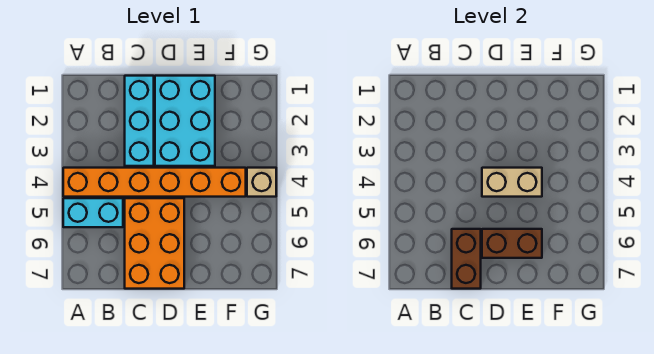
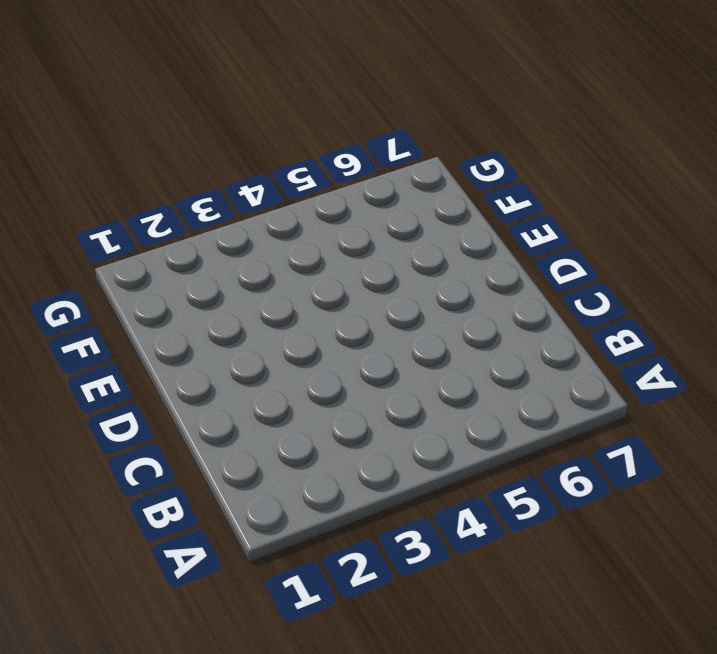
none -> orange brick A4:F4 level 1
none -> cyan brick A5:B5 level 1

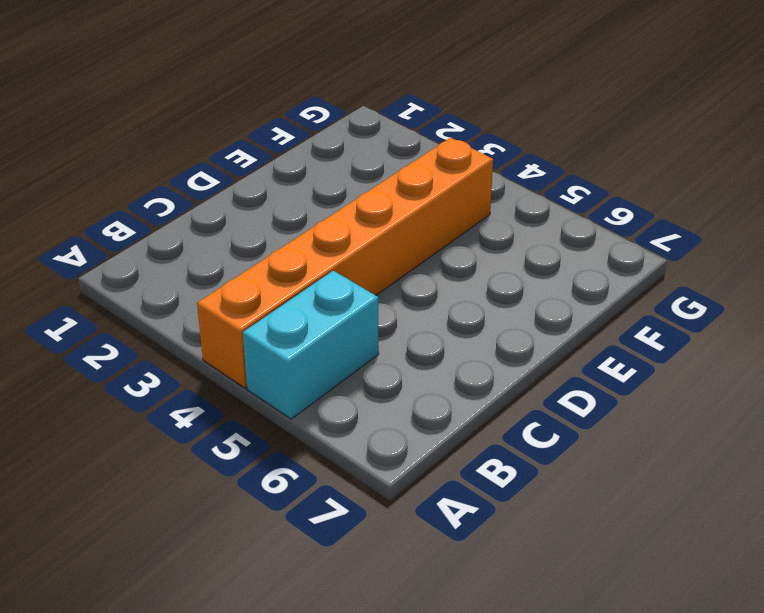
none -> cyan brick C1:C3 level 1
none -> orange brick C5:D7 level 1

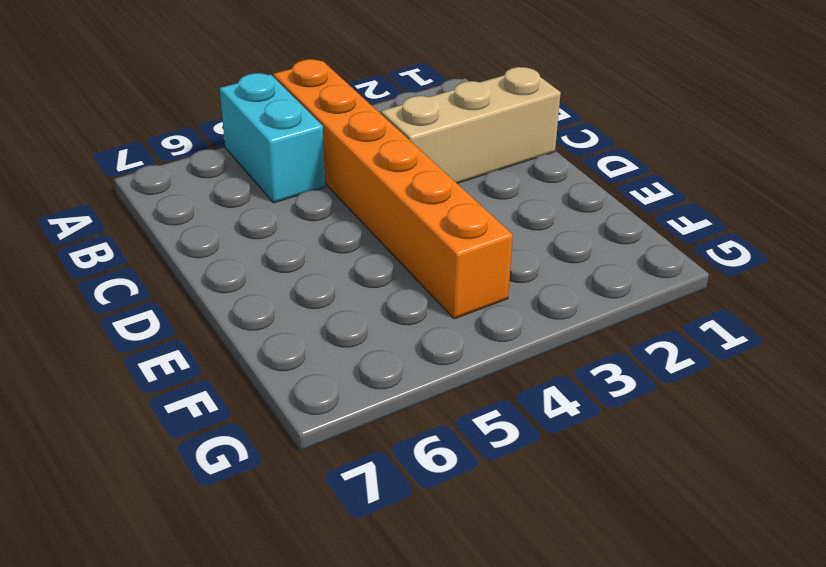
tan brick C1:C3 level 1 -> cyan brick C1:C3 level 1
none -> orange brick C5:D7 level 1
none -> cyan brick D1:E3 level 1

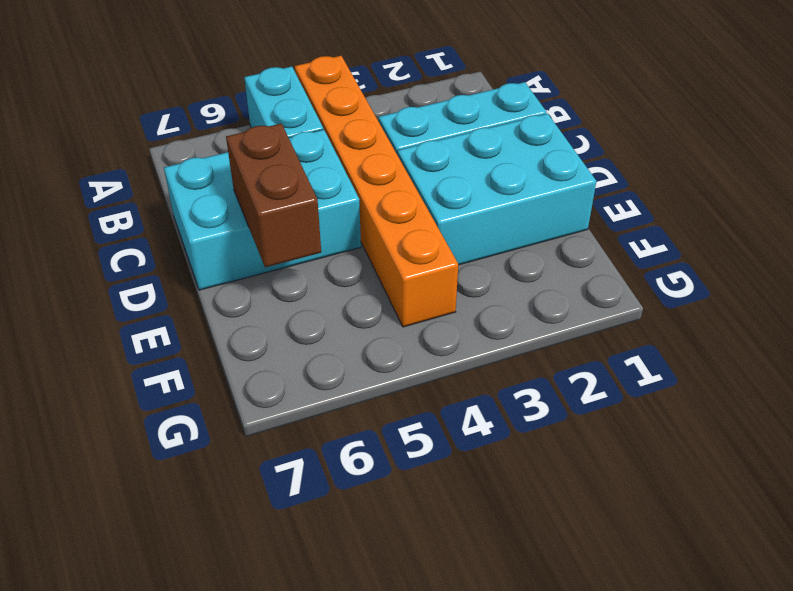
cyan brick C5:D7 level 1 -> orange brick C5:D7 level 1
none -> tan brick G4 level 1
none -> brown brick C6:C7 level 2

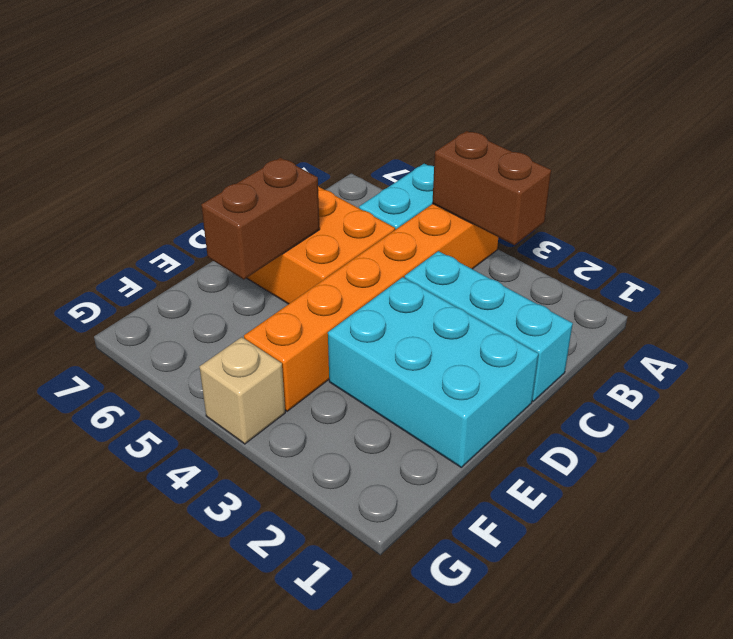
brown brick A3:A4 level 2 -> brown brick C6:C7 level 2
none -> tan brick D4:E4 level 2

